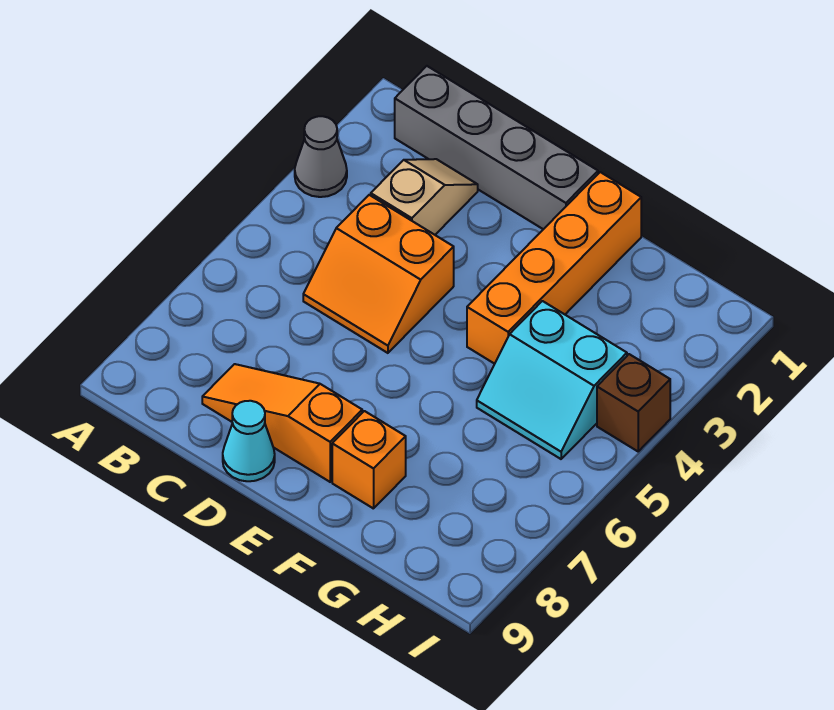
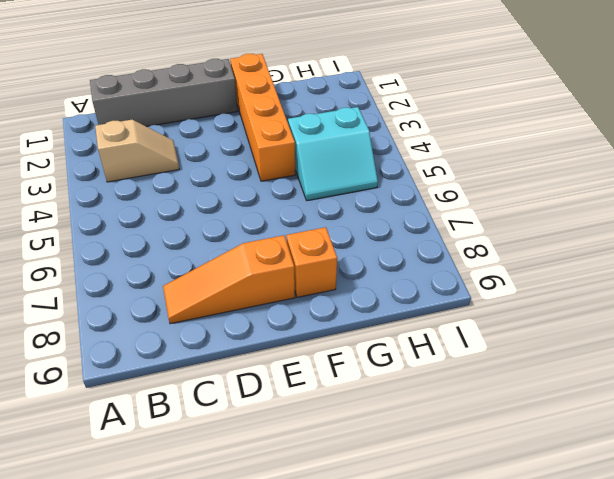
tan slope B3:C3 level 1 top B -> tan slope C2:C3 level 1 top 3
none -> grey cone A3 level 1
none -> orange slope C4:D5 level 1 top 4

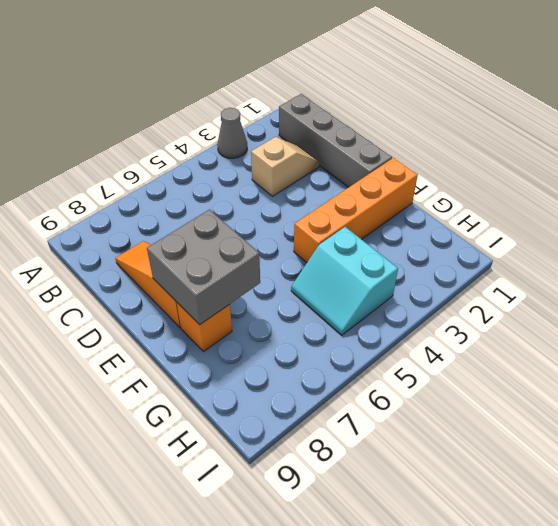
grey brick E7:F8 level 2 -> none
none -> orange slope C4:D5 level 1 top 4
none -> cyan cone D9 level 1

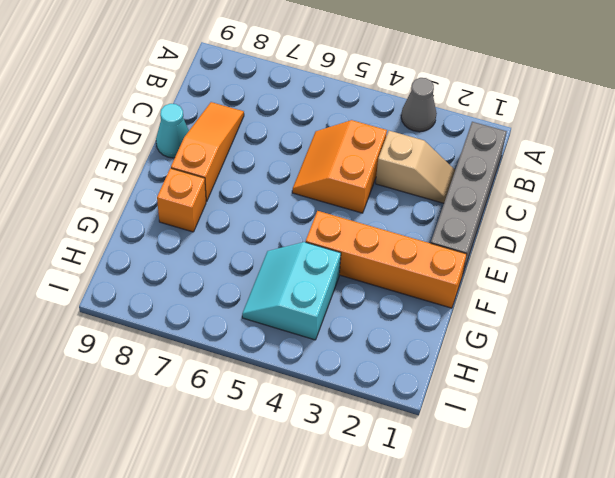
none -> brown brick I4 level 1

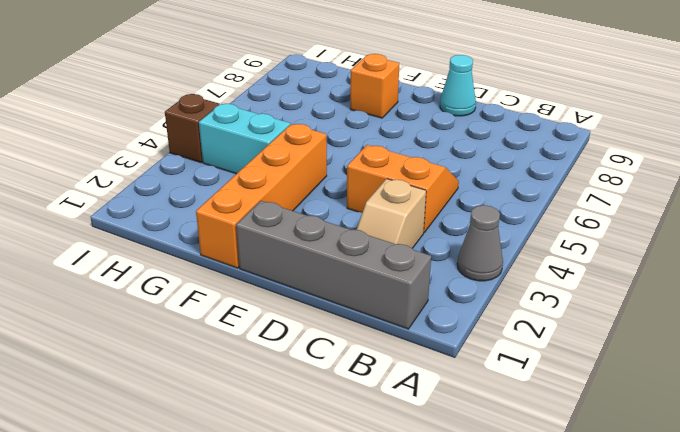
none -> orange slope C8:E8 level 1 top E

